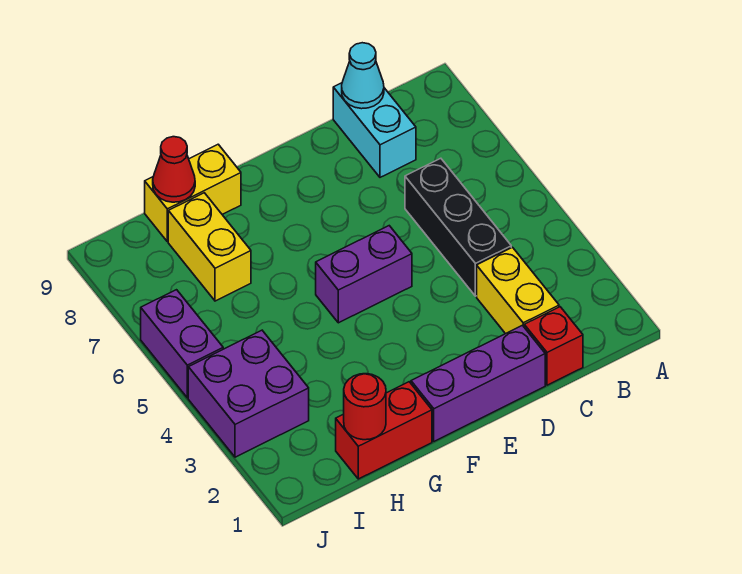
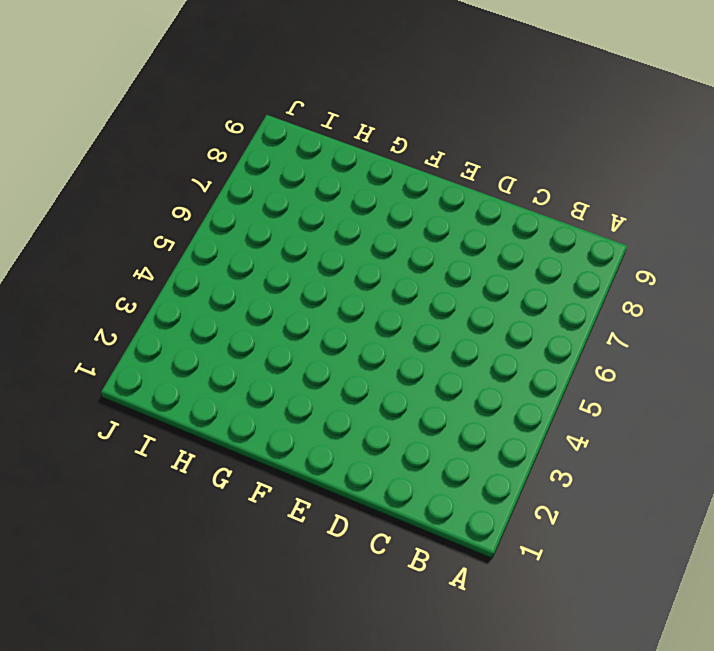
none -> red brick C1 level 1
none -> yellow brick C2:C3 level 1
none -> black brick C4:C6 level 1

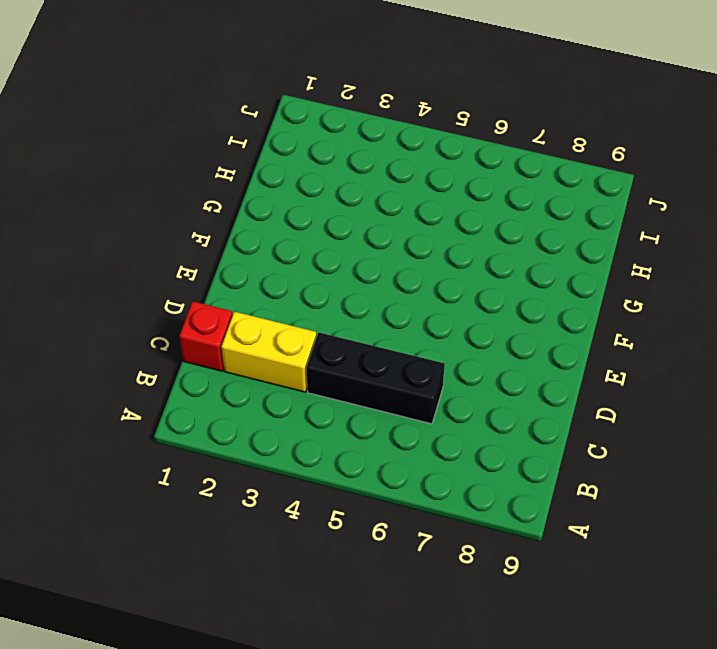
none -> cyan brick C8:C9 level 1
none -> purple brick D1:F1 level 1
none -> purple brick E5:F5 level 1

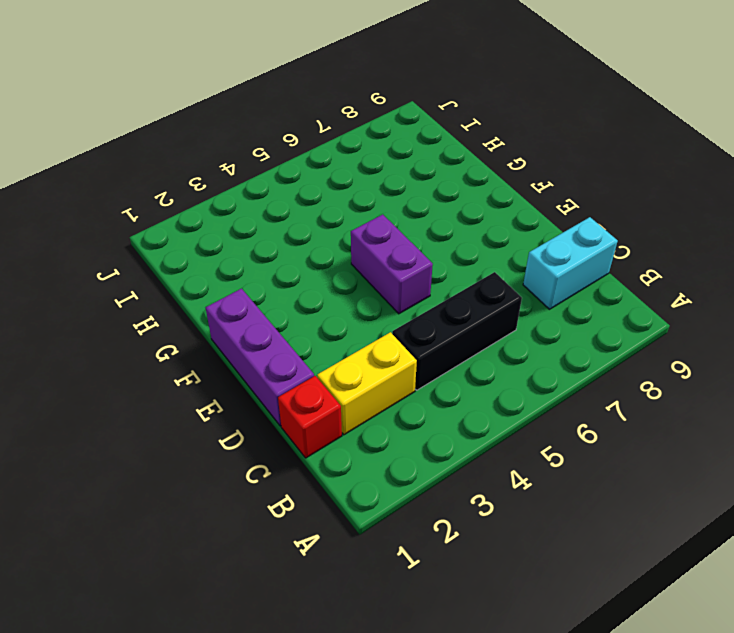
none -> red brick G1:H1 level 1
none -> yellow brick G9:H9 level 1
none -> yellow brick H7:H8 level 1

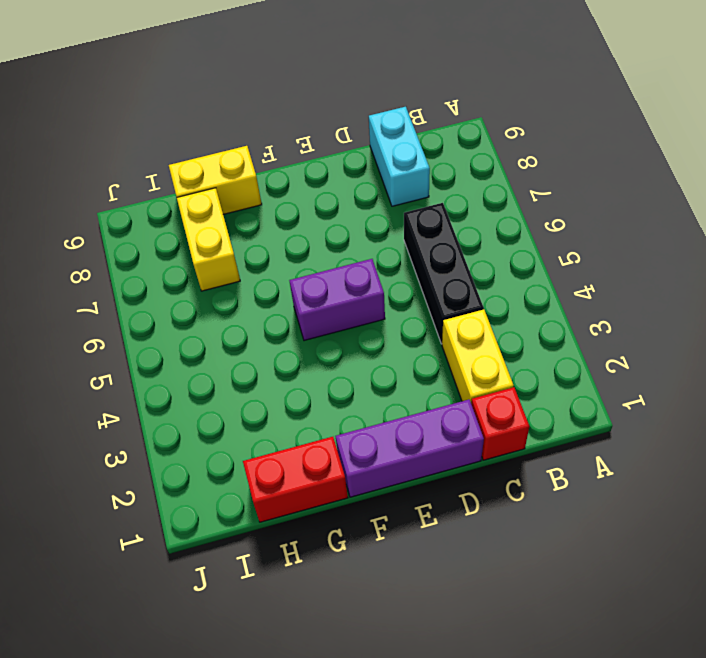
none -> purple brick I3:J4 level 1
none -> purple brick J5:J6 level 1
none -> cyan cone C9 level 2

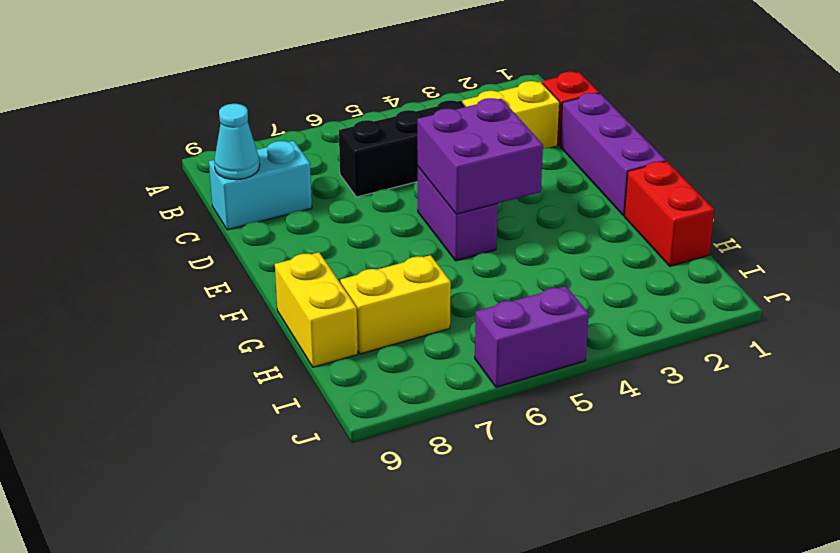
purple brick E4:F5 level 2 -> purple brick I3:J4 level 1
none -> red round brick H1 level 2
none -> red cone H9 level 2

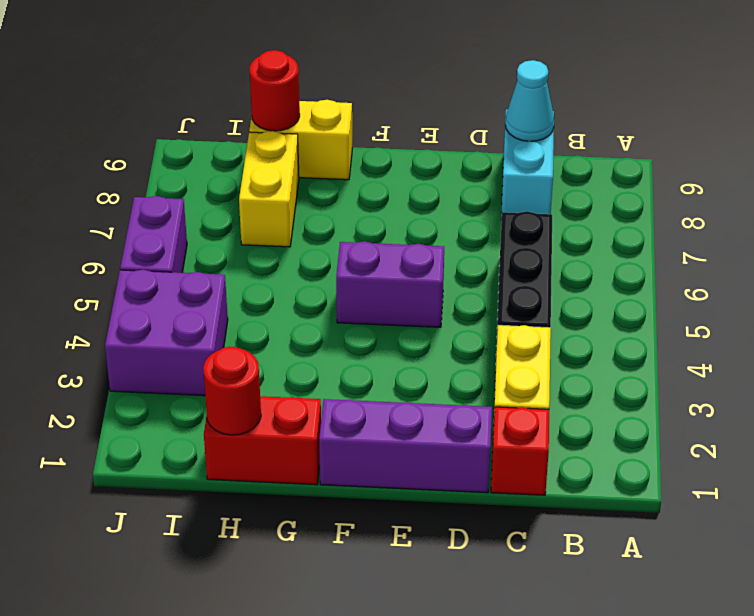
red round brick H9 level 2 -> red cone H9 level 2

